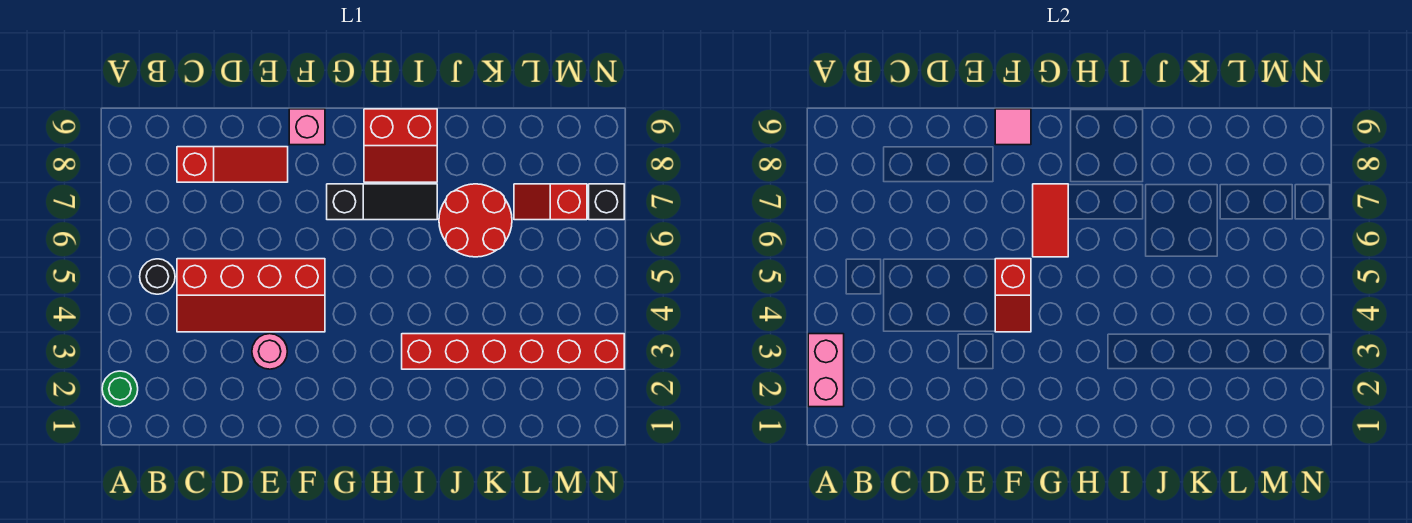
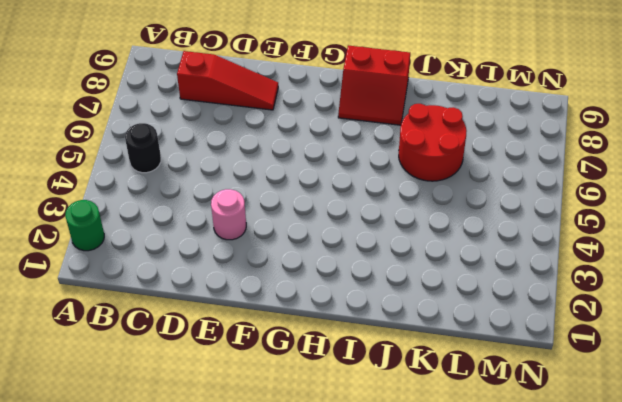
none -> red slope C4:F5 level 1 top 5
none -> pink brick F9 level 1
none -> black slope G7:I7 level 1 top G

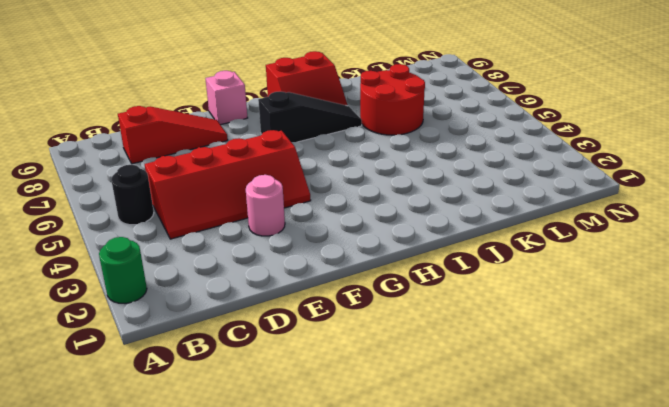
none -> red brick I3:N3 level 1
none -> red slope L7:M7 level 1 top M
none -> black brick N7 level 1

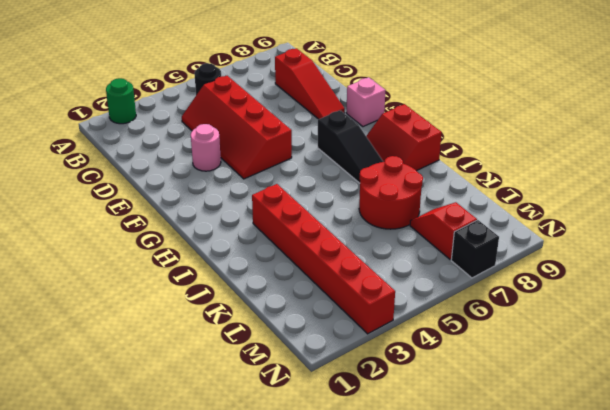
none -> pink brick A2:A3 level 2
none -> red slope F4:F5 level 2 top 5
none -> pink tile F9 level 2

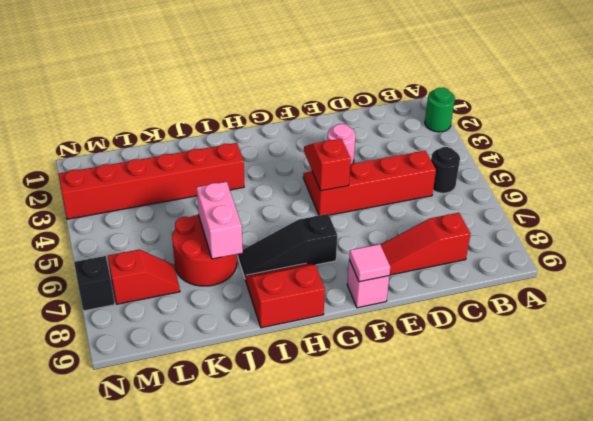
pink brick J6:J7 level 2 -> pink brick A2:A3 level 2
none -> red tile G6:G7 level 2

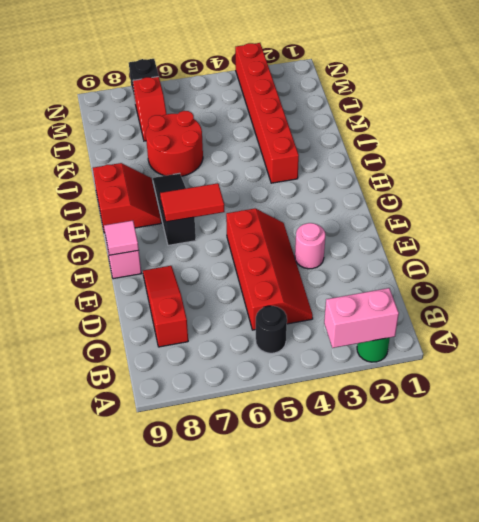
none -> red slope F4:F5 level 2 top 5

